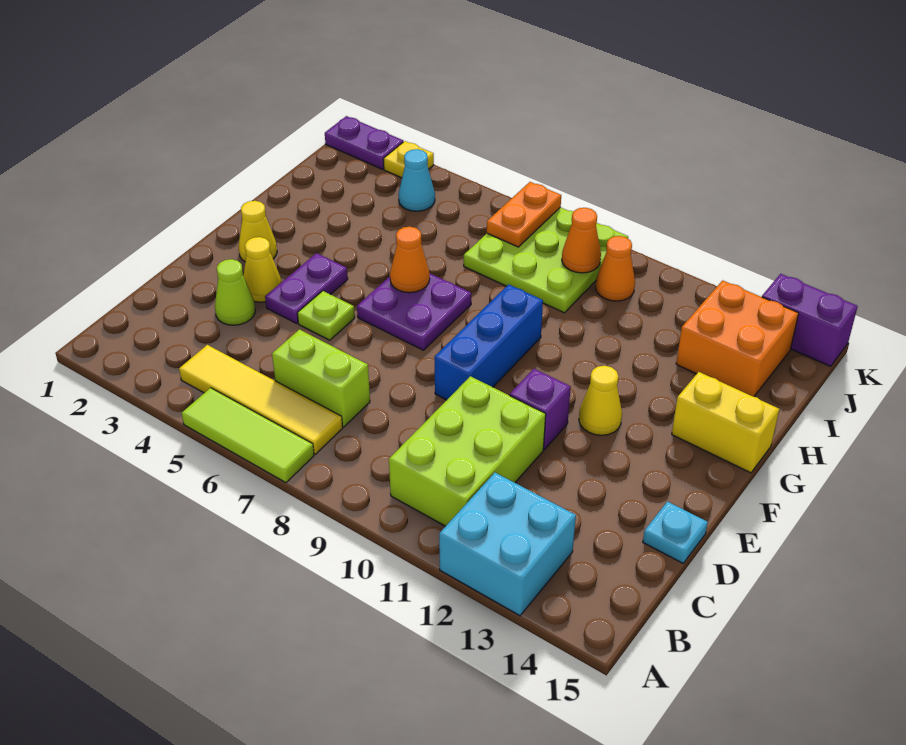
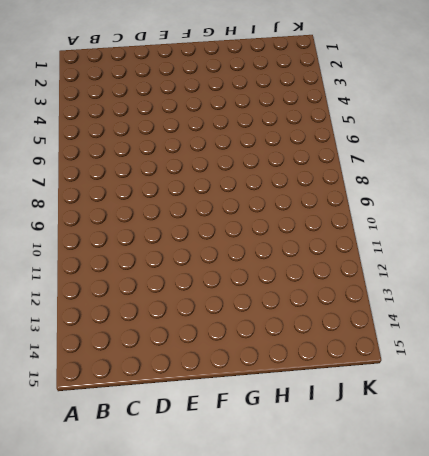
none -> lime tile A5:A7 level 1
none -> cyan brick A12:B13 level 1
none -> yellow tile B4:B7 level 1

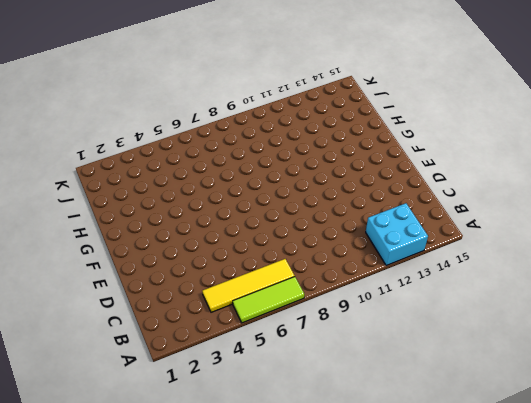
none -> lime brick B10:D11 level 1
none -> lime brick C6:C7 level 1
none -> lime cone D3 level 1

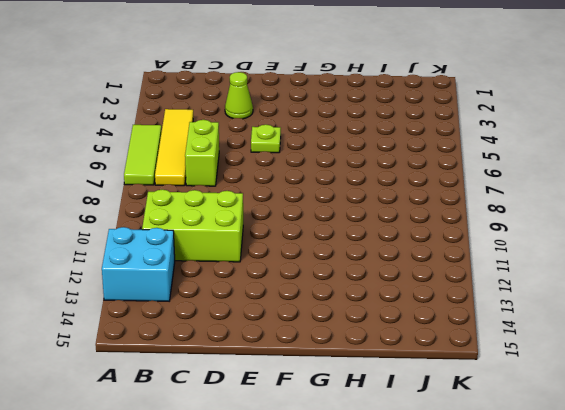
none -> cyan plate D15 level 1
none -> yellow cone E3 level 1
none -> purple plate E4:F4 level 1

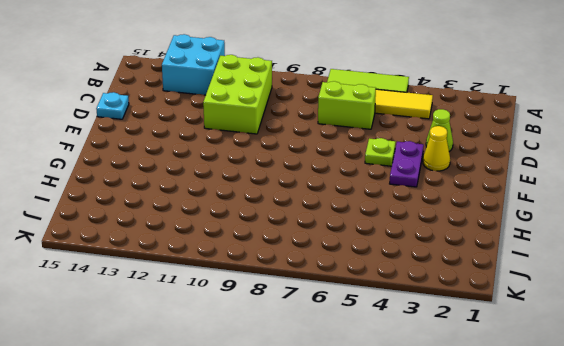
none -> blue brick E9:G9 level 1
none -> purple brick E11 level 1
none -> yellow cone F2 level 1

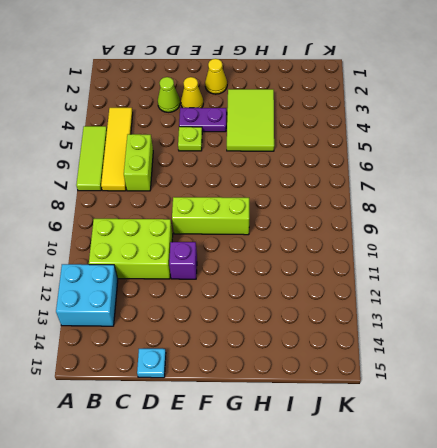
lime brick E9:G9 level 1 -> blue brick E9:G9 level 1
lime tile G3:H5 level 1 -> none
none -> purple plate F6:G7 level 1
none -> yellow cone F12 level 1
none -> yellow brick G14:G15 level 1

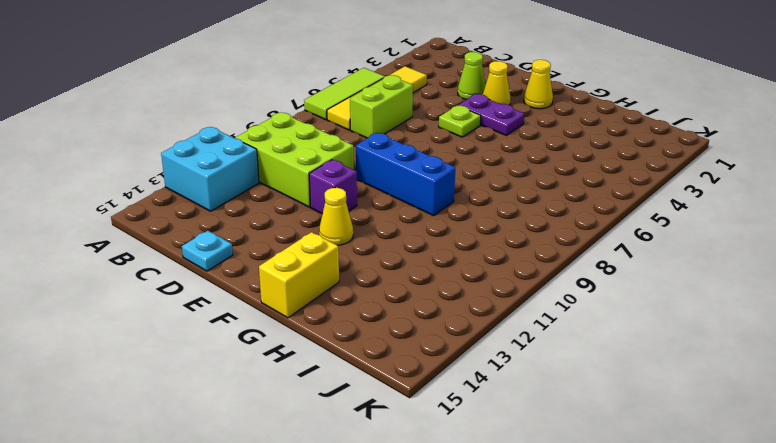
none -> purple plate F6:G7 level 1
none -> lime plate I7:K9 level 1
none -> orange brick I13:J14 level 1

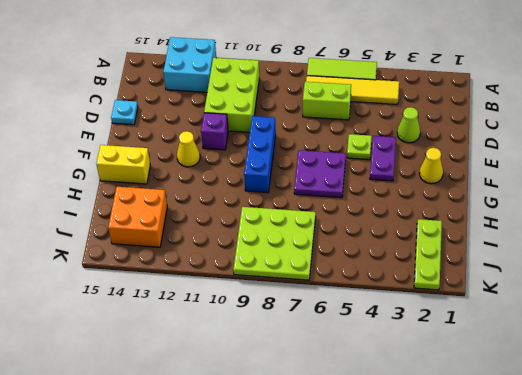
lime plate I2:K2 level 1 -> purple plate K1:K2 level 1
none -> yellow cone E3 level 1
none -> cyan cone J4 level 1
none -> orange cone J10 level 1

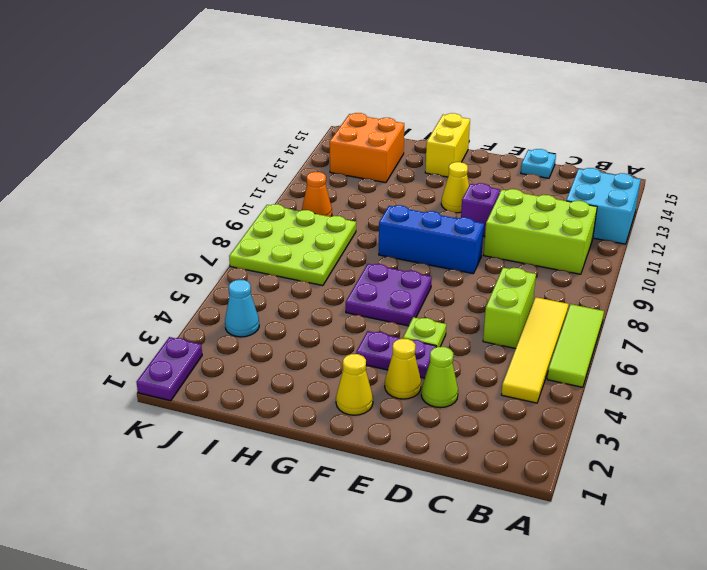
none -> yellow plate K3 level 1
none -> purple brick K14:K15 level 1
none -> orange cone G6 level 2

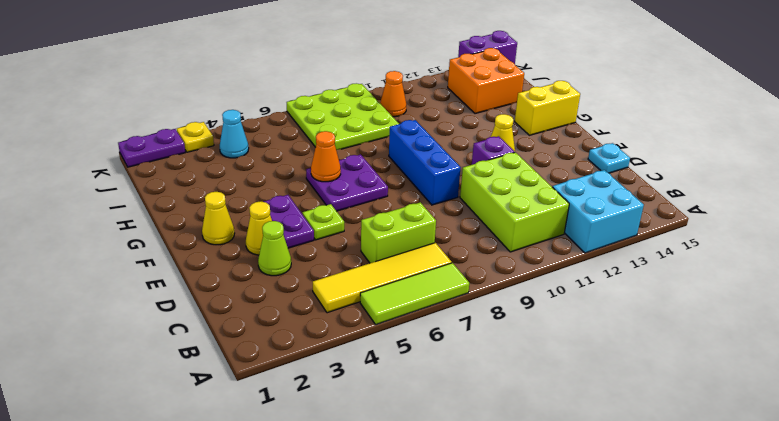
none -> orange plate J7:K7 level 2
none -> orange cone J9 level 2

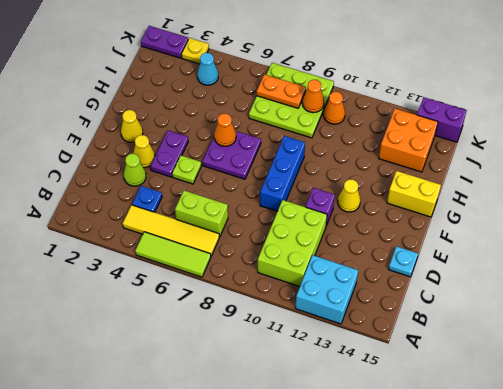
blue plate C4 level 1 -> none
orange plate J7:J8 level 2 -> orange plate J7:K7 level 2

